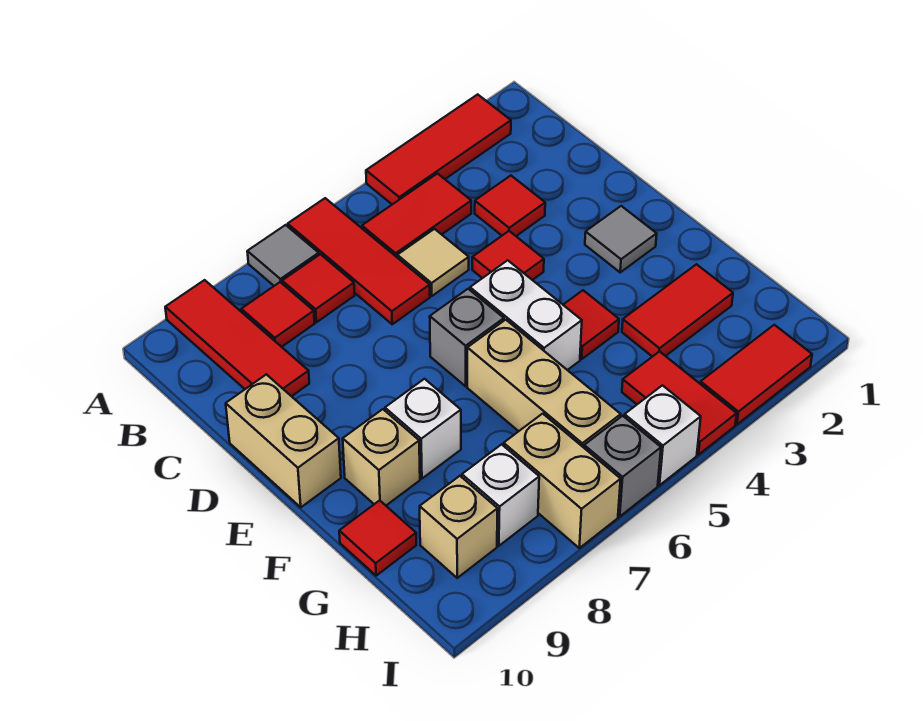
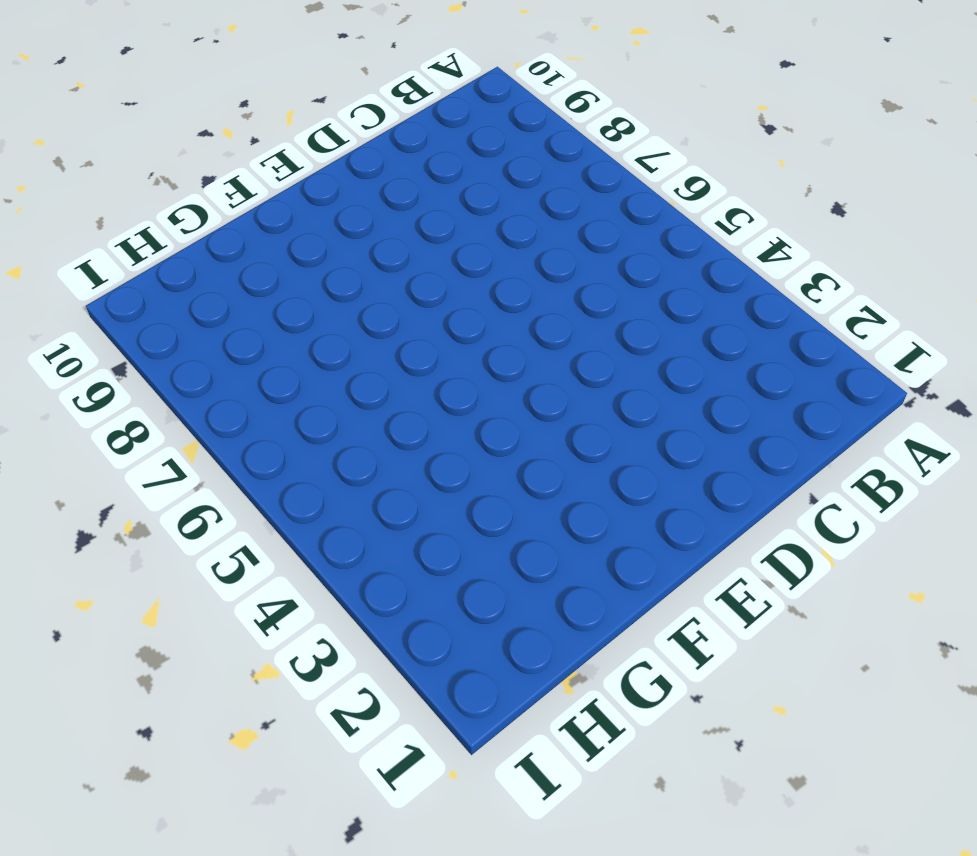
none -> red tile A2:A4 level 1
none -> red tile A6:C6 level 1
none -> grey tile A7 level 1

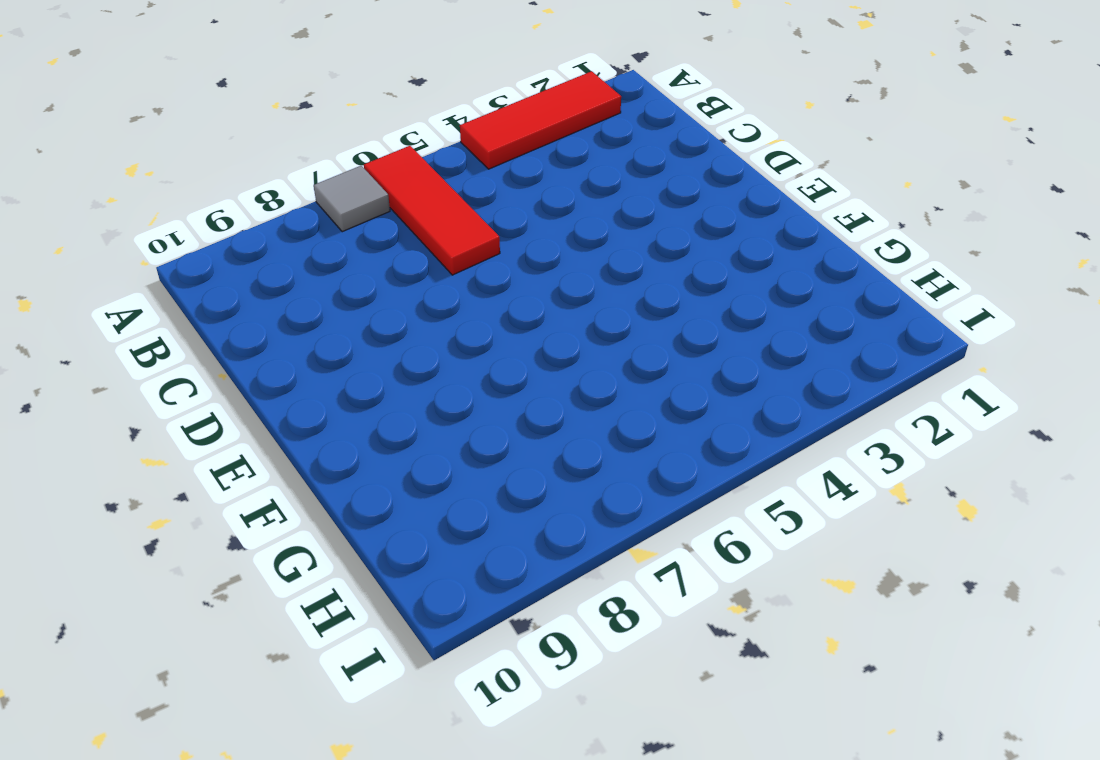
none -> red tile A9:C9 level 1
none -> red tile B4:B5 level 1
none -> red tile B7 level 1

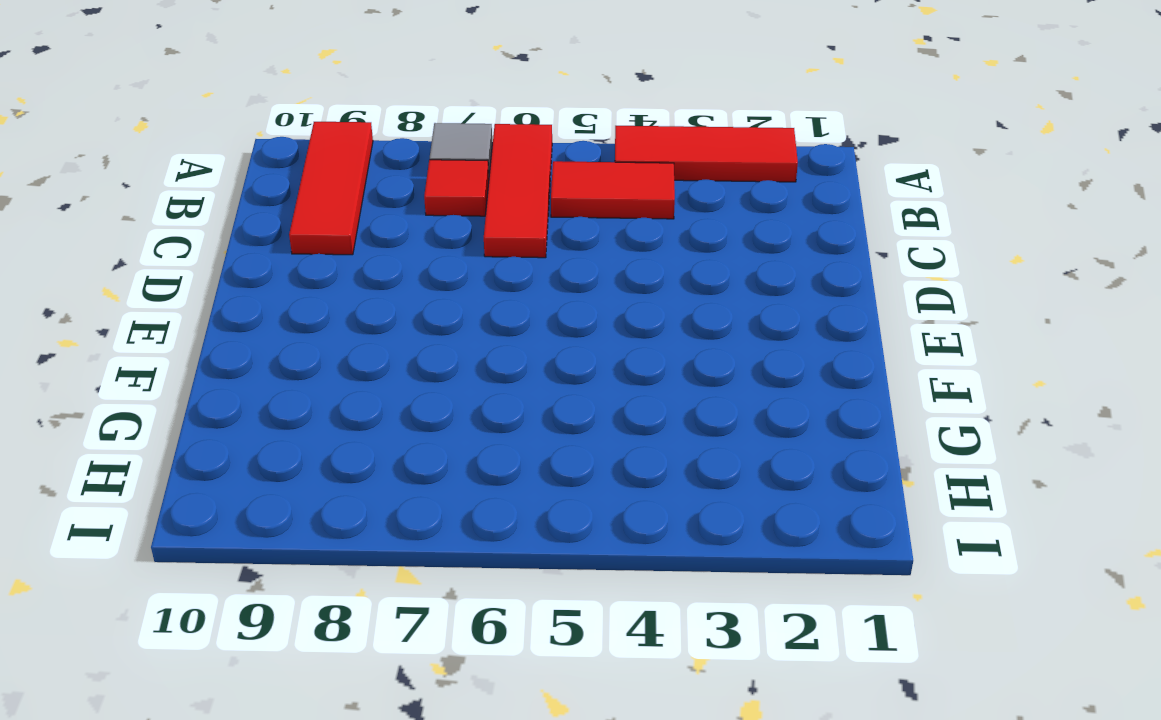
none -> red tile B8 level 1
none -> red tile C3 level 1
none -> tan tile C5 level 1

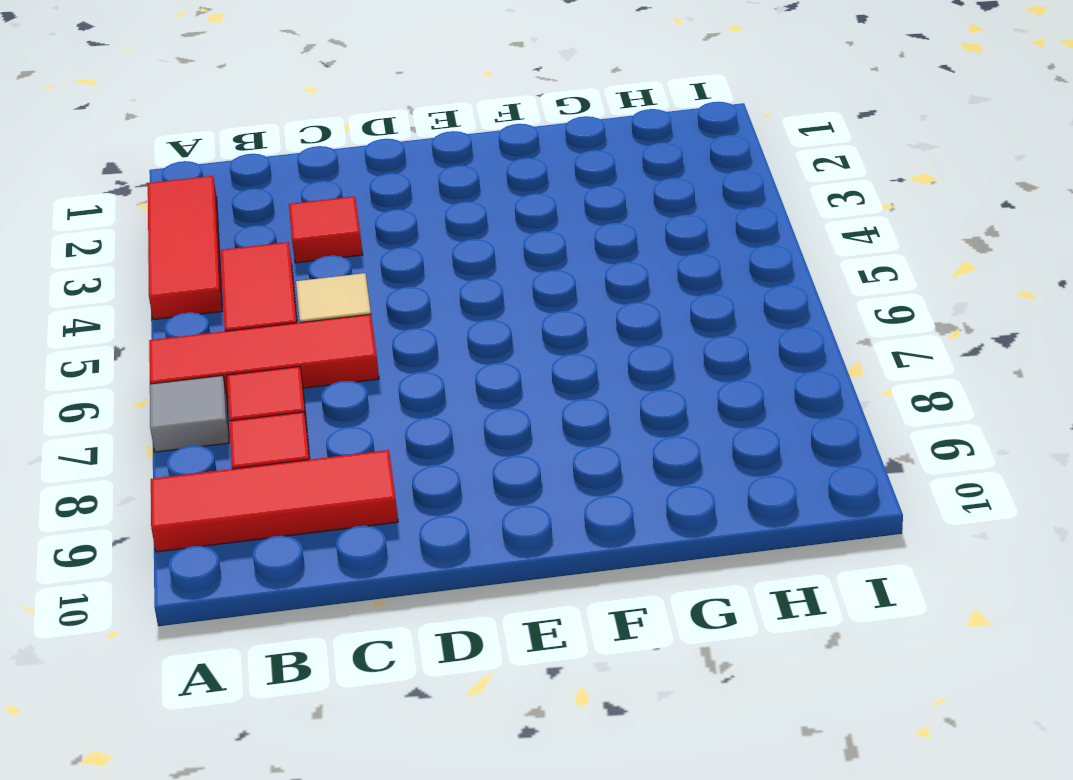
none -> red tile D4 level 1
none -> tan brick D10:E10 level 1
none -> grey tile E2 level 1

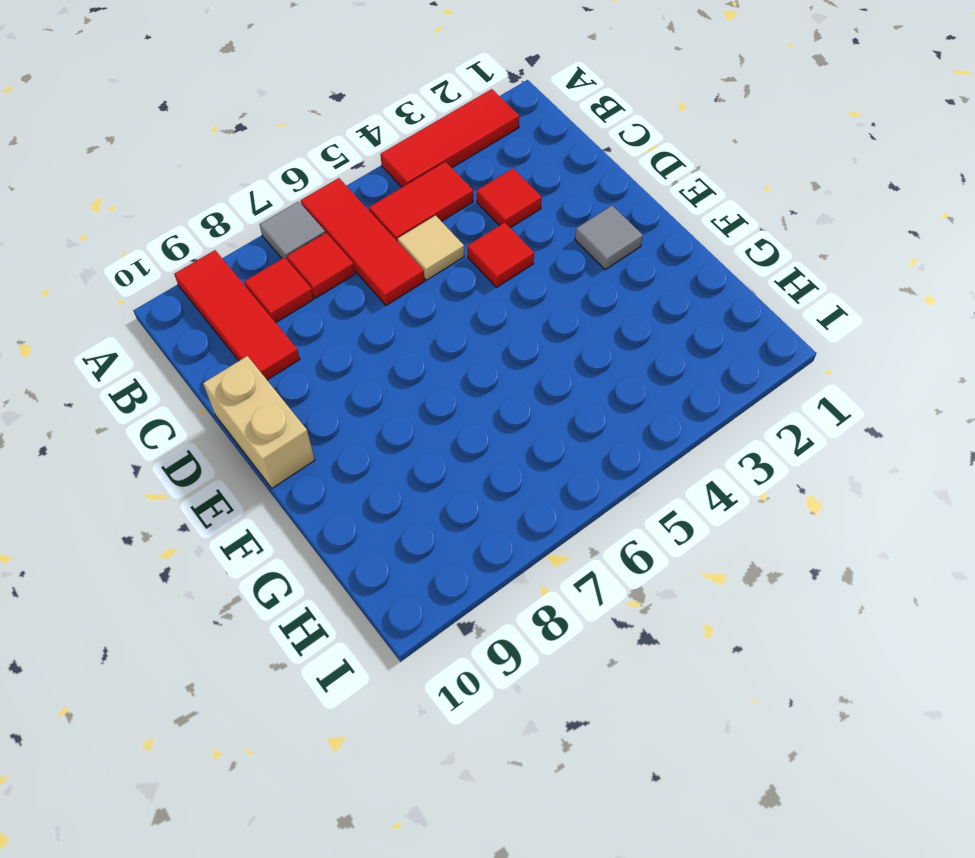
none -> white brick E5:F5 level 1
none -> grey brick E6 level 1
none -> red tile F4 level 1

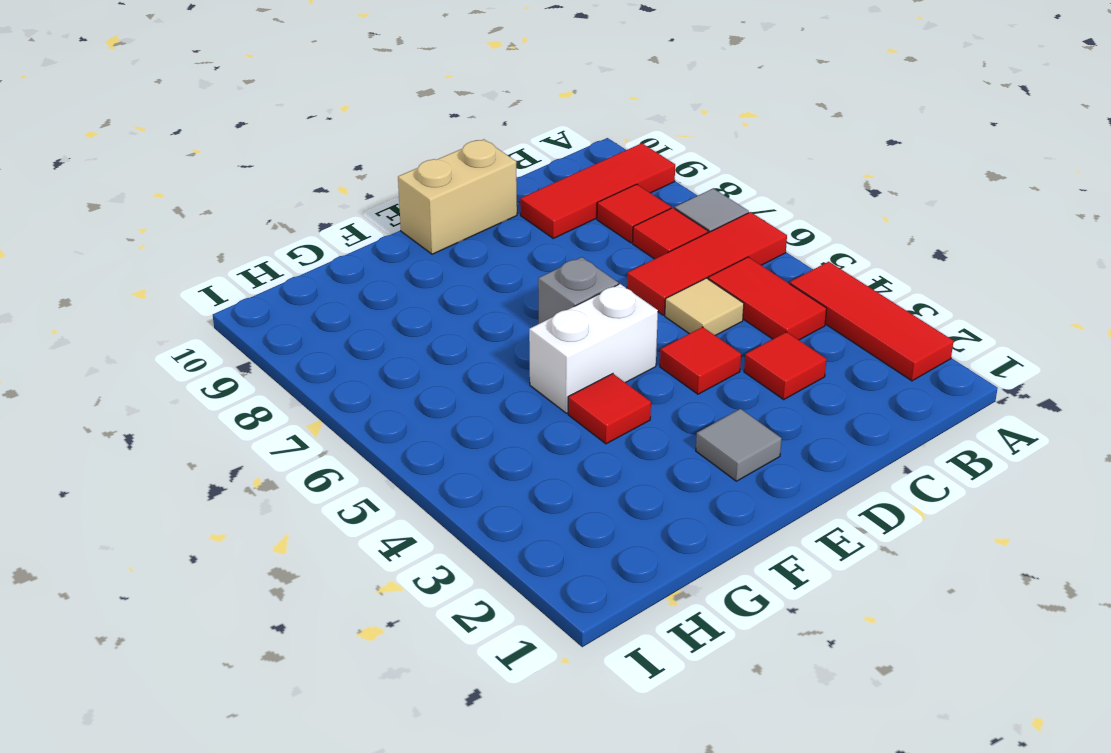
none -> tan brick F6:H6 level 1
none -> white brick F8 level 1
none -> tan brick F9 level 1

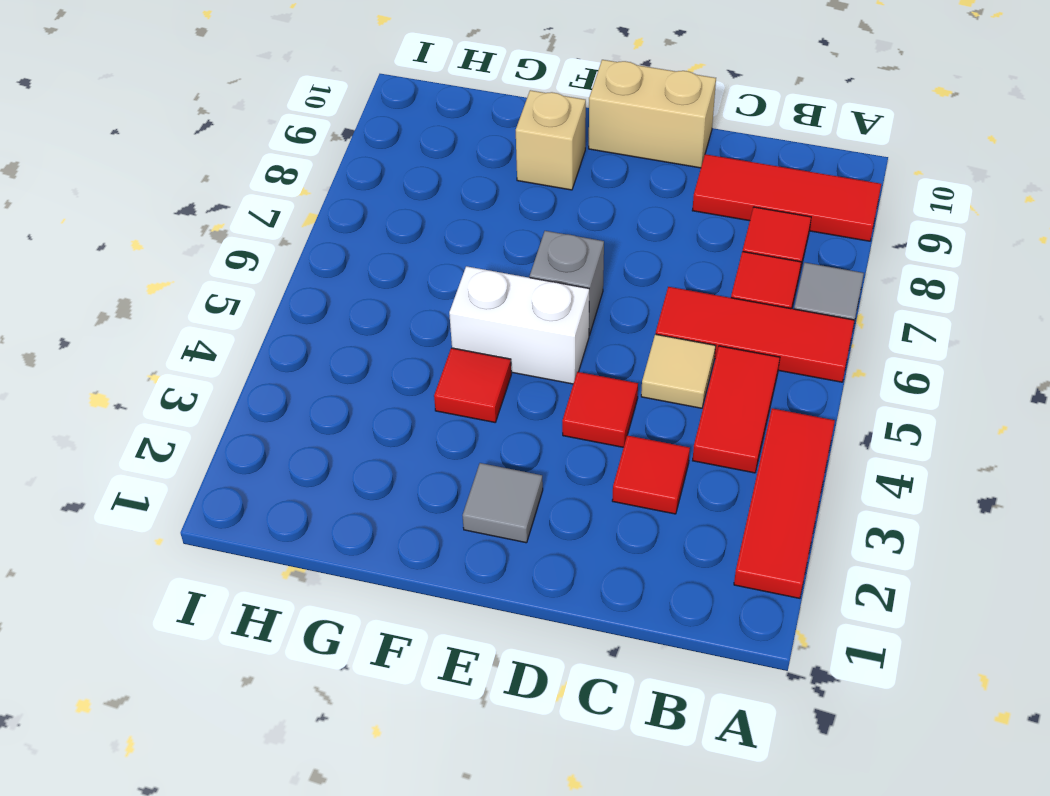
none -> tan brick F6:H6 level 1
none -> white brick F8 level 1
none -> red tile G2:G3 level 1

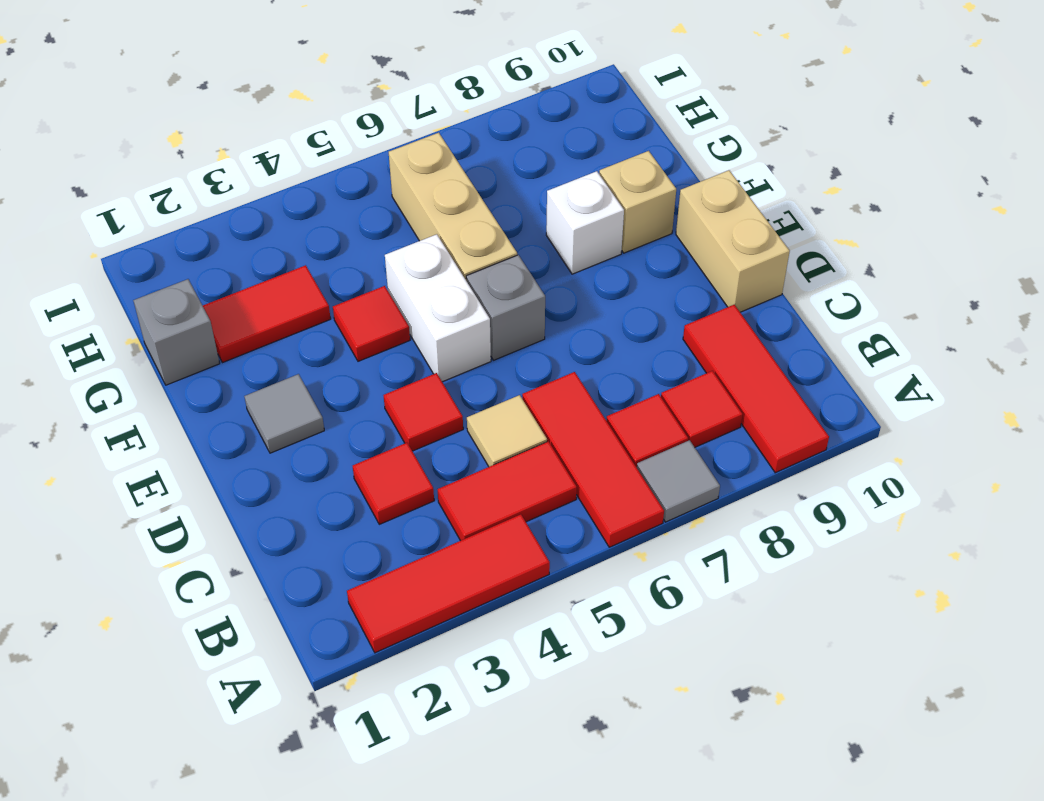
grey brick G1 level 1 -> grey brick I6 level 1
none -> red tile G10 level 1
none -> red tile H4:I4 level 1
none -> tan brick H7:I7 level 1

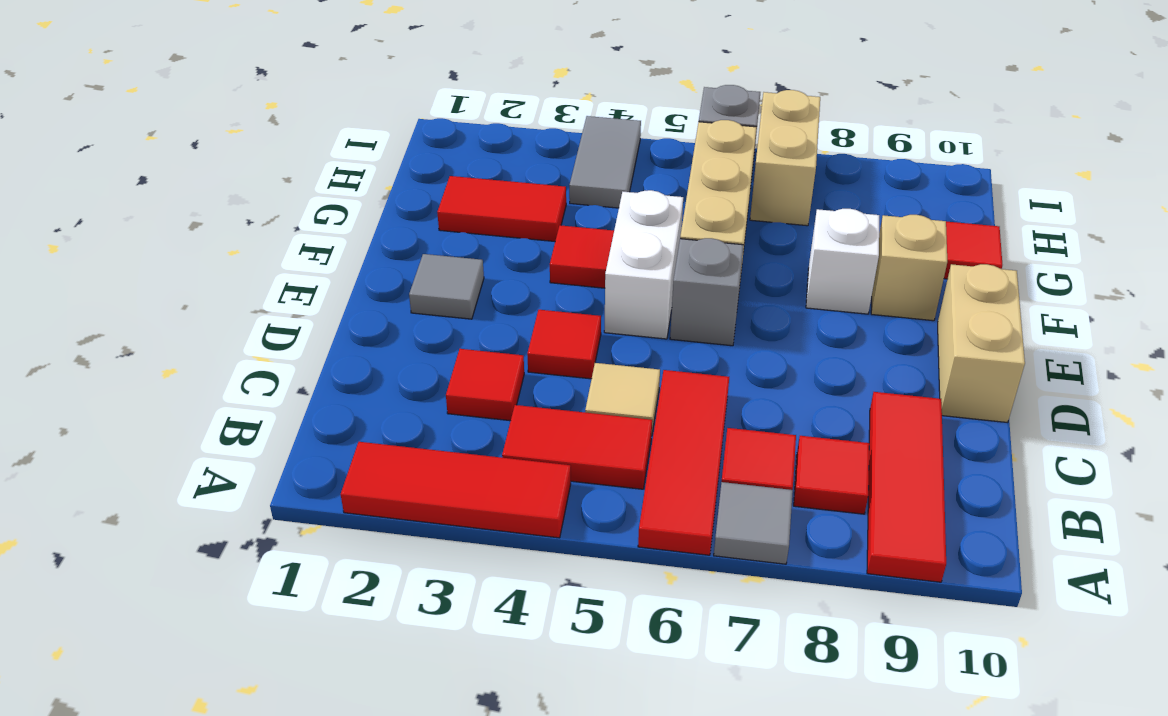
grey tile H4:I4 level 1 -> red tile H4:I4 level 1
none -> white brick H8 level 1
none -> tan brick H9 level 1
none -> red tile I2:I3 level 1

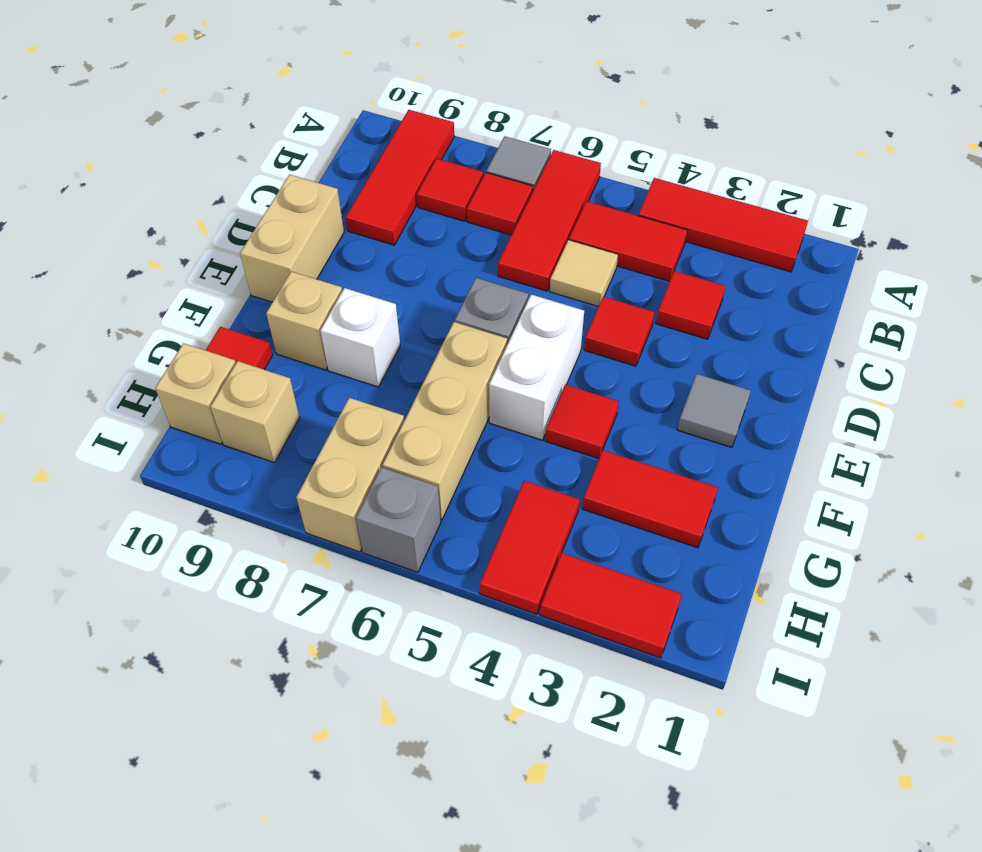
tan brick H10 level 1 -> none
none -> white brick H8 level 1
none -> white brick I5 level 1

